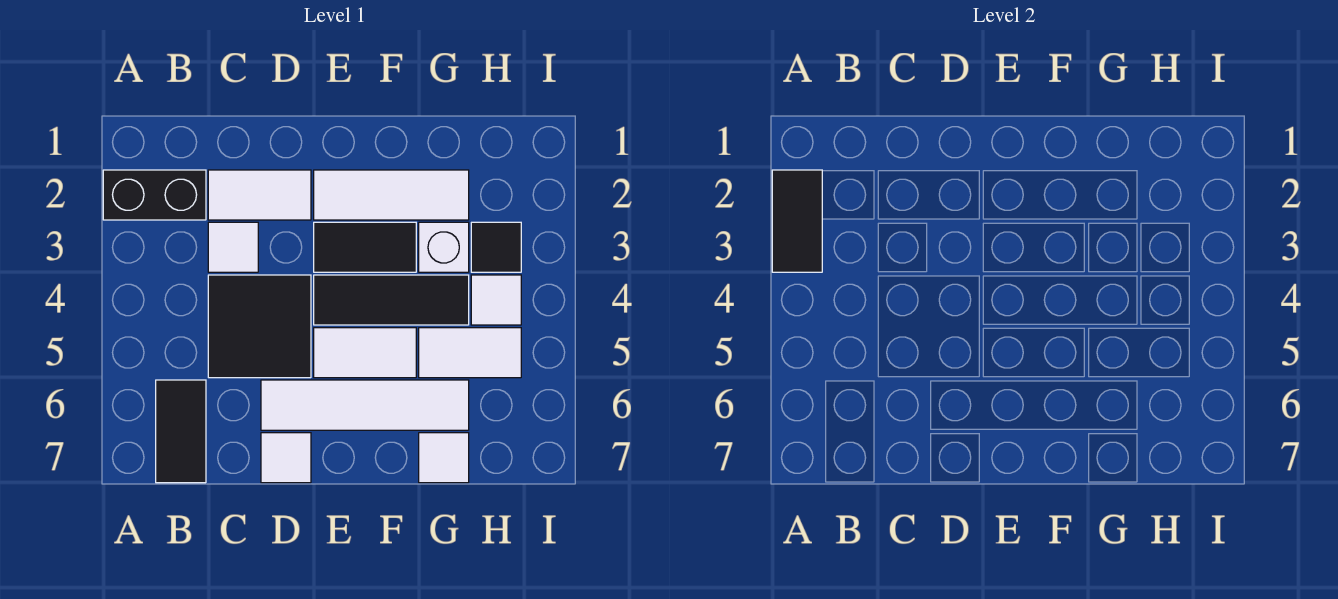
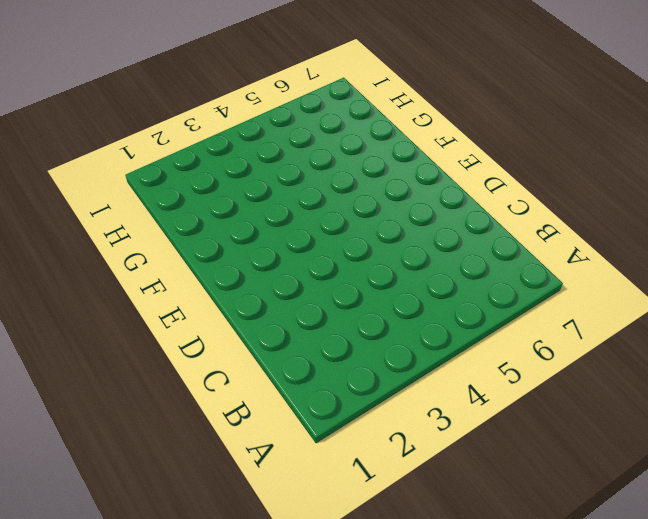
none -> black brick A2:B2 level 1
none -> black tile B6:B7 level 1
none -> white tile C2:D2 level 1

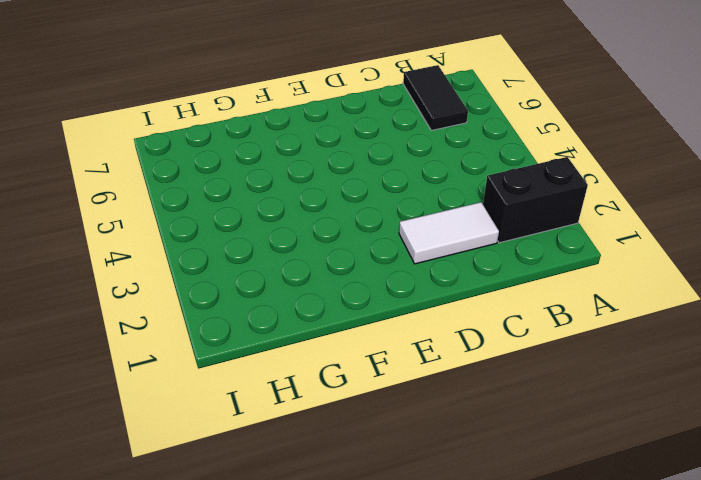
none -> white tile C3 level 1
none -> black tile C4:D5 level 1
none -> white tile D6:G6 level 1

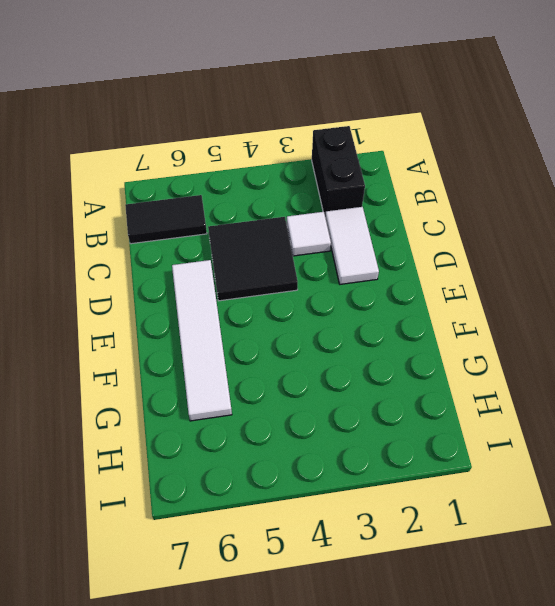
none -> white tile D7 level 1
none -> white tile E2:G2 level 1
none -> black tile E3:F3 level 1

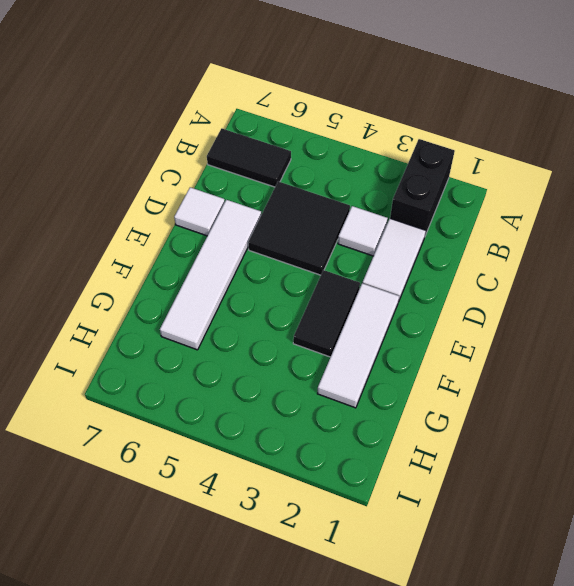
none -> black tile E4:G4 level 1
none -> white tile E5:F5 level 1
none -> white brick G3 level 1

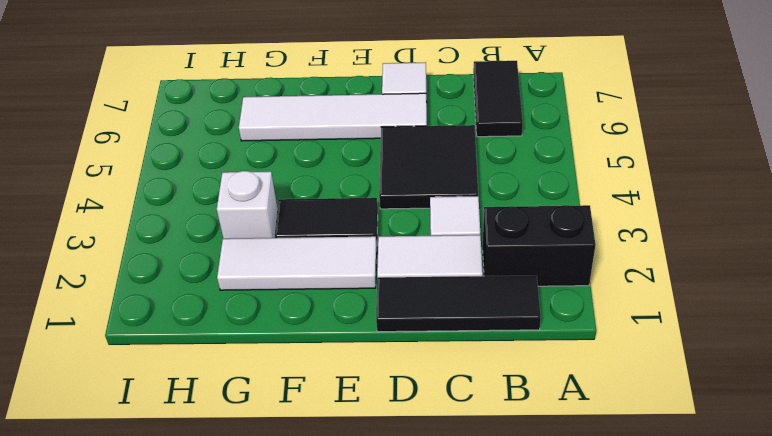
black tile B1:D1 level 1 -> black tile E4:G4 level 1
none -> white tile E5:F5 level 1
none -> white tile G5:H5 level 1
none -> white tile G7 level 1

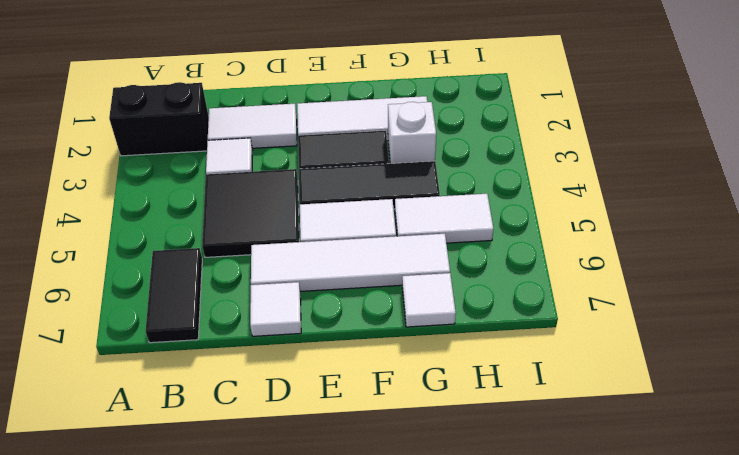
none -> black tile H3 level 1
none -> white tile H4 level 1
none -> black tile A2:A3 level 2

